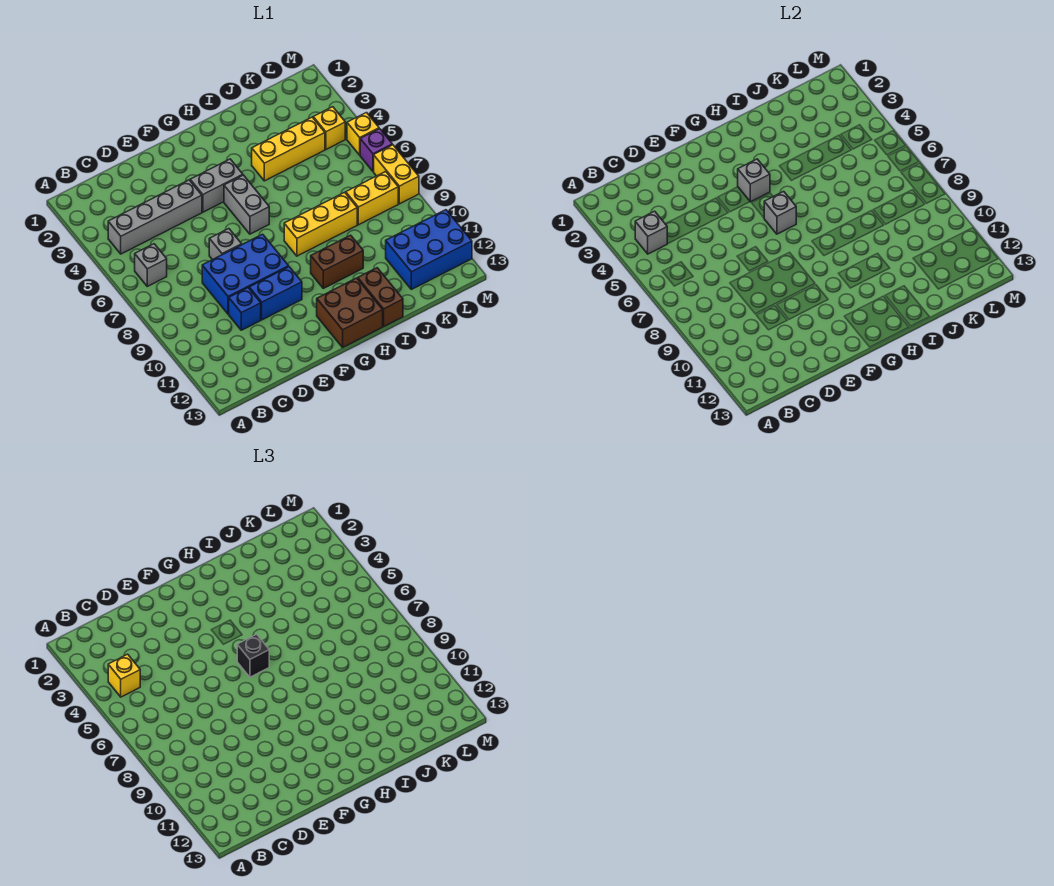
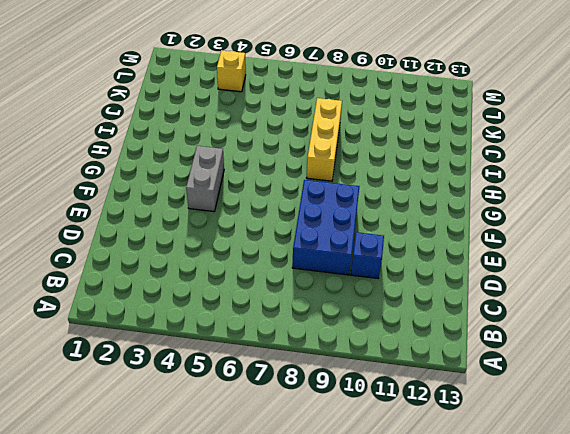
none -> grey brick B4:E4 level 1
none -> grey brick B6 level 1
none -> grey brick E7 level 1

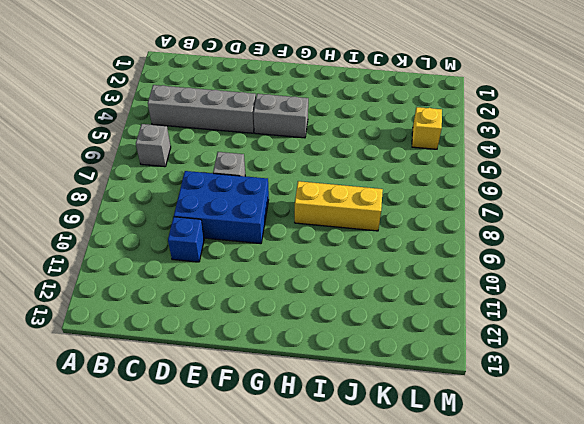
none -> blue brick E10:F10 level 1
none -> grey brick G5:G6 level 1
none -> brown brick G12:H13 level 1

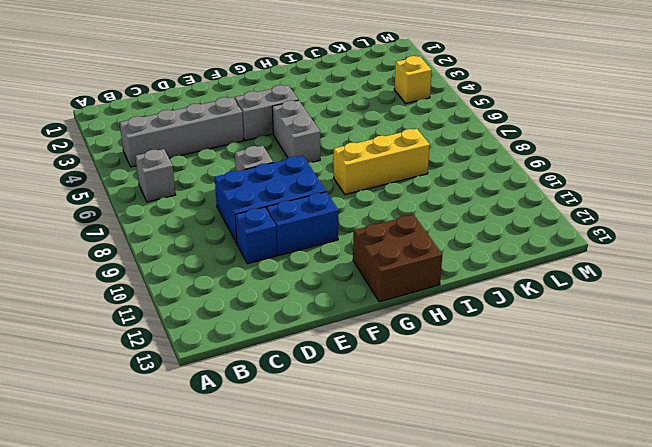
none -> brown brick H10:I10 level 1
none -> yellow brick I4:K4 level 1
none -> brown brick I12:I13 level 1

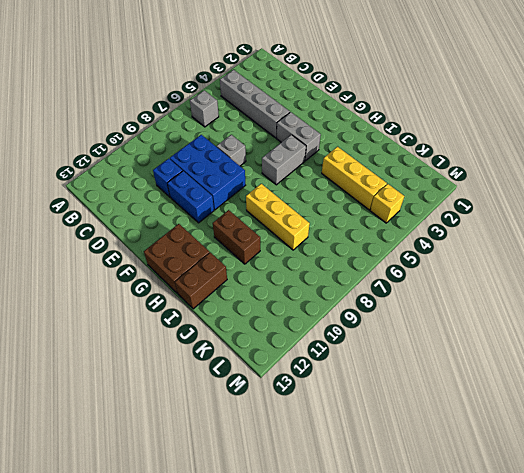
none -> yellow brick K8:L8 level 1
none -> blue brick K11:M12 level 1
none -> yellow brick M5 level 1

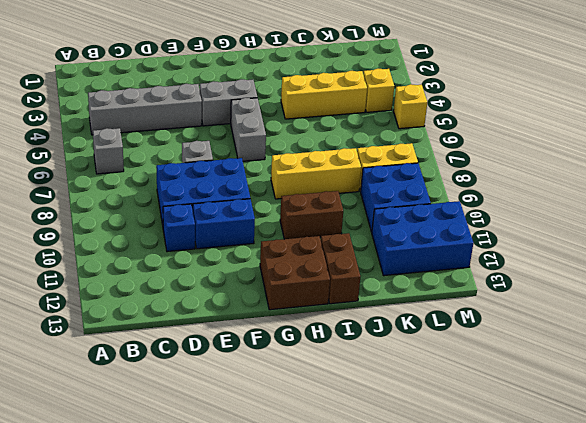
blue brick K9:L10 level 1 -> none
none -> purple brick M6 level 1
none -> yellow brick M7:M8 level 1
none -> grey brick B4 level 2

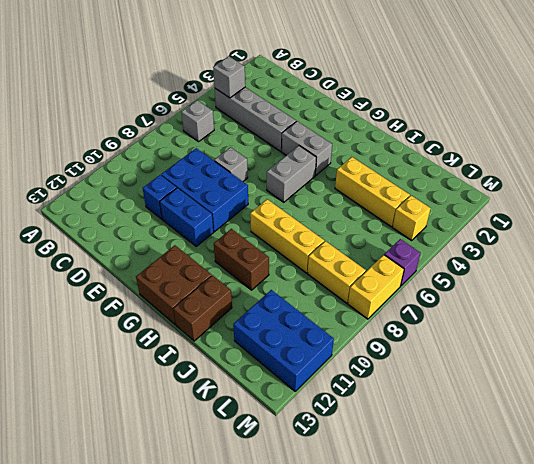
none -> yellow brick M5 level 1
none -> grey brick G4 level 2
none -> grey brick G6 level 2

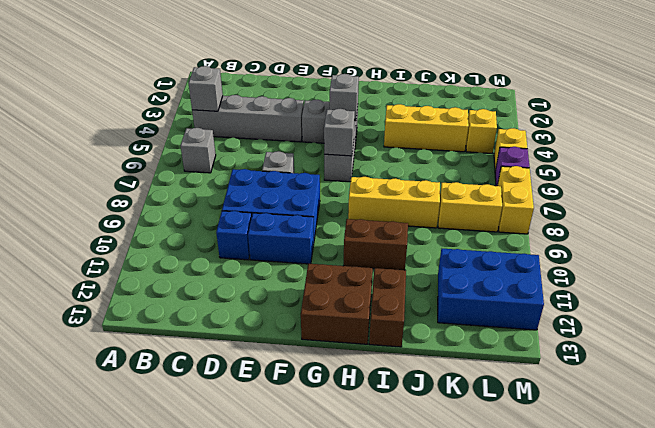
none -> yellow brick B4 level 3
none -> black brick G6 level 3

